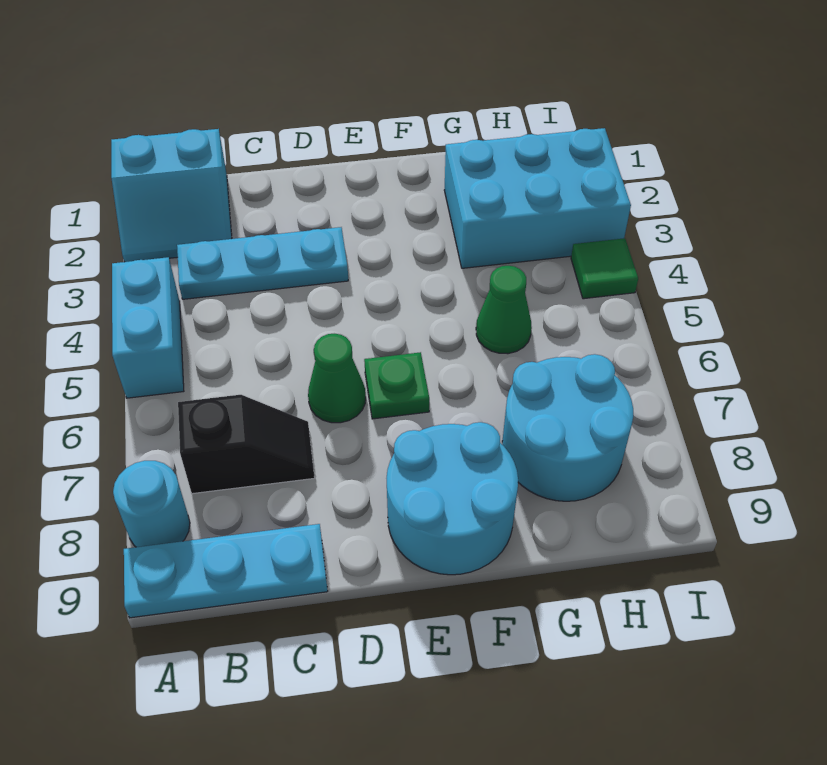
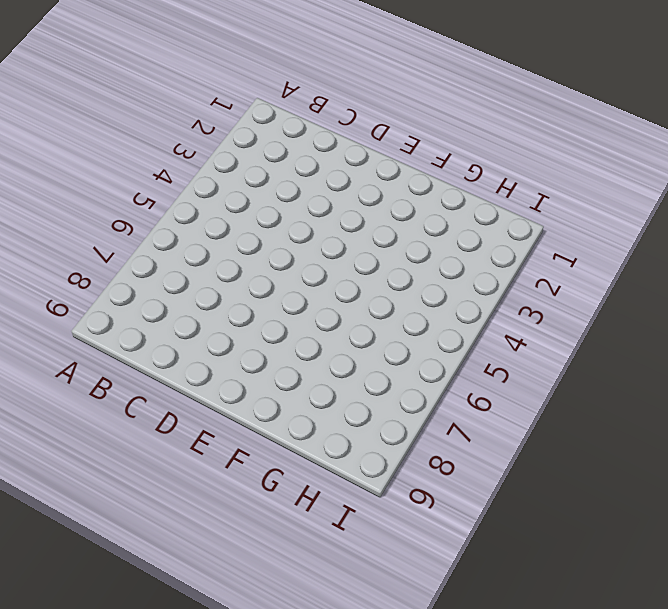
none -> cyan slope A1:B2 level 1 top 1
none -> cyan brick A4:A5 level 1
none -> cyan round brick A8 level 1

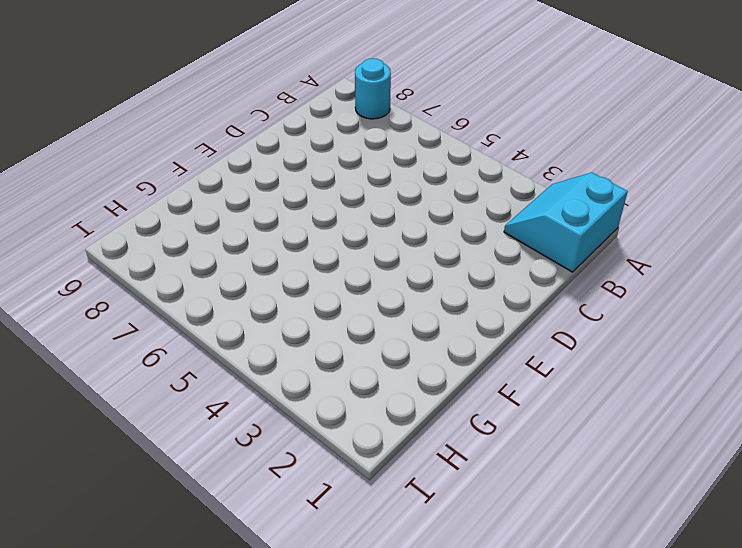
none -> cyan brick A4:A5 level 1
none -> cyan plate A9:C9 level 1
none -> cyan plate B3:D3 level 1

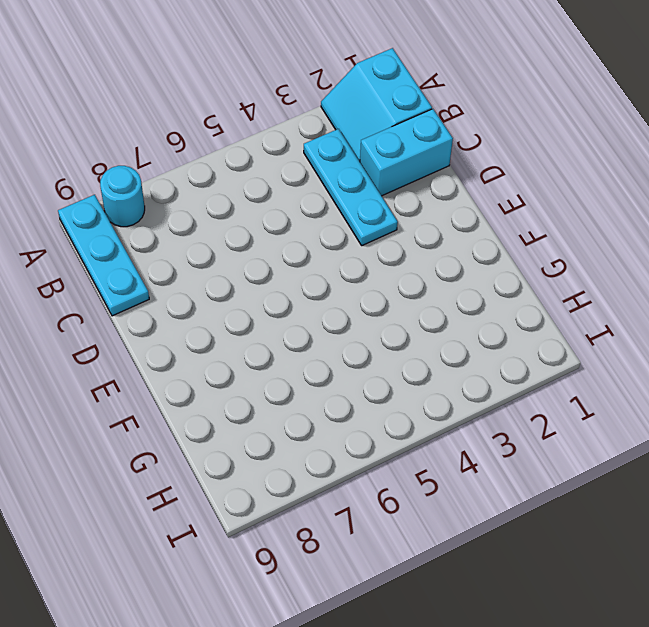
cyan brick C1:C2 level 1 -> cyan brick A4:A5 level 1
none -> black slope B7:C7 level 1 top B
none -> green cone D6 level 1
none -> green plate E6 level 1

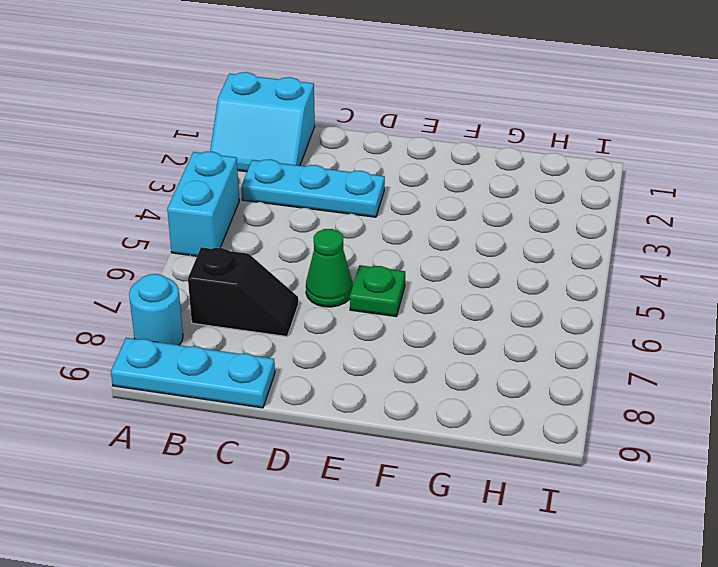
none -> cyan round brick E8:F9 level 1
none -> cyan brick G2:I3 level 1
none -> green cone G5 level 1

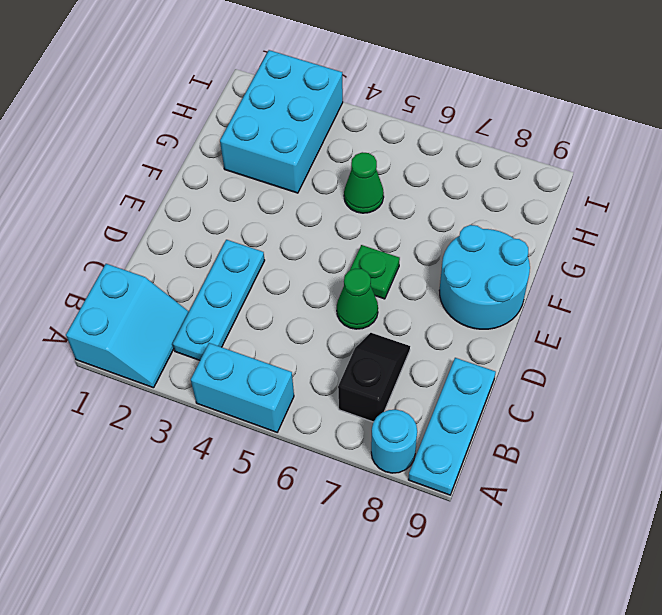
none -> cyan round brick G7:H8 level 1
none -> green tile I4 level 1

